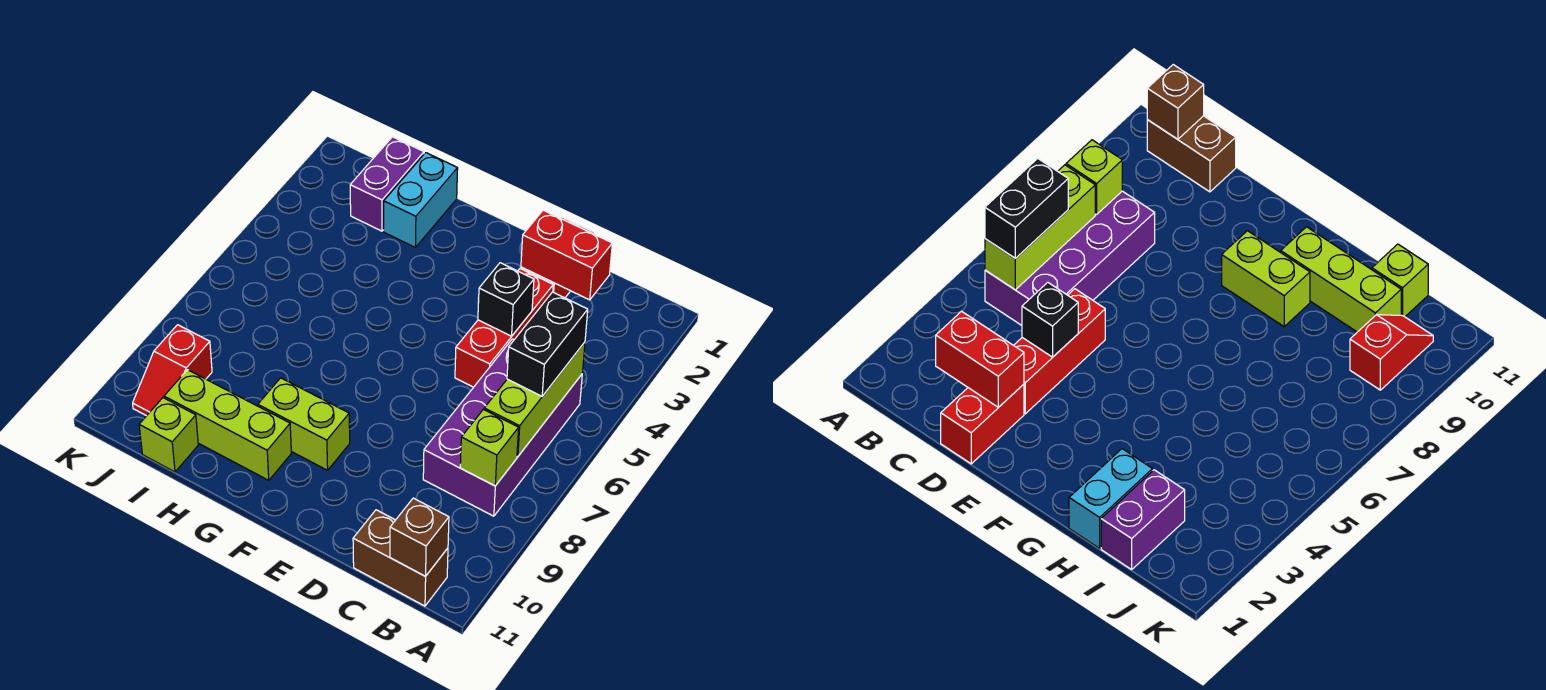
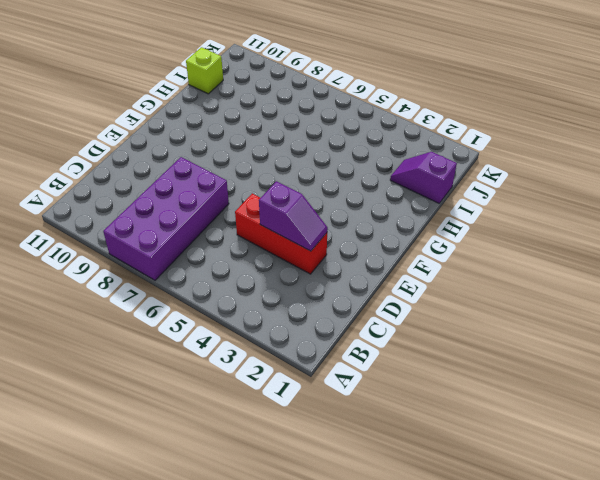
purple brick A7:D8 level 1 -> purple brick B5:C8 level 1
purple slope D3:D4 level 2 top 4 -> black brick D4 level 2
purple slope I1:I2 level 1 top 1 -> purple brick I1:I2 level 1
none -> brown brick B11:C11 level 1
none -> red brick D1:D2 level 1
none -> lime brick F9:G9 level 1

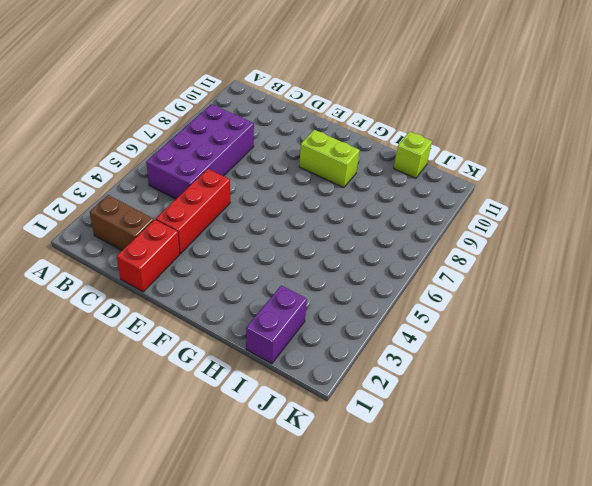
brown brick B2:C2 level 1 -> brown brick B11:C11 level 1
none -> lime brick G10:I10 level 1
none -> cyan brick H1:H2 level 1
none -> red slope J9:J10 level 1 top 9

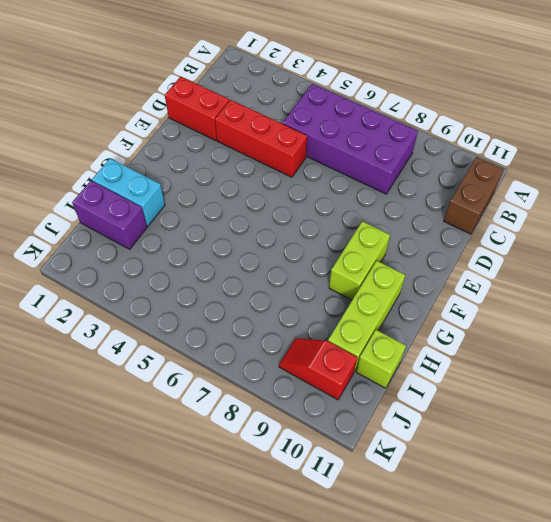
red slope J9:J10 level 1 top 10 -> red slope J9:J10 level 1 top 9
none -> lime brick B5:B7 level 2
none -> lime brick B8 level 2
none -> brown brick B11 level 2

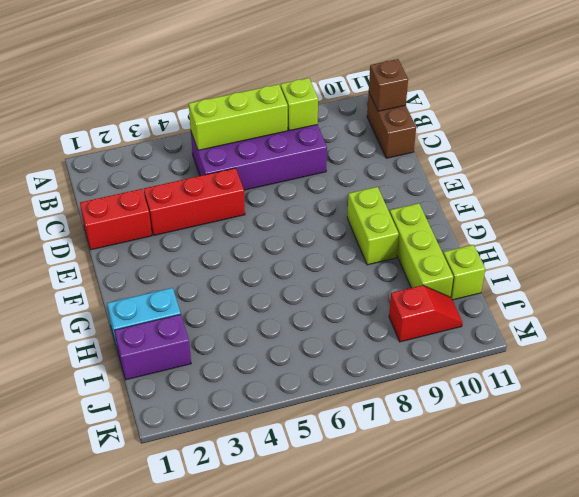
none -> red brick C2:D2 level 2
none -> black brick D4 level 2
none -> black brick B5:B6 level 3

